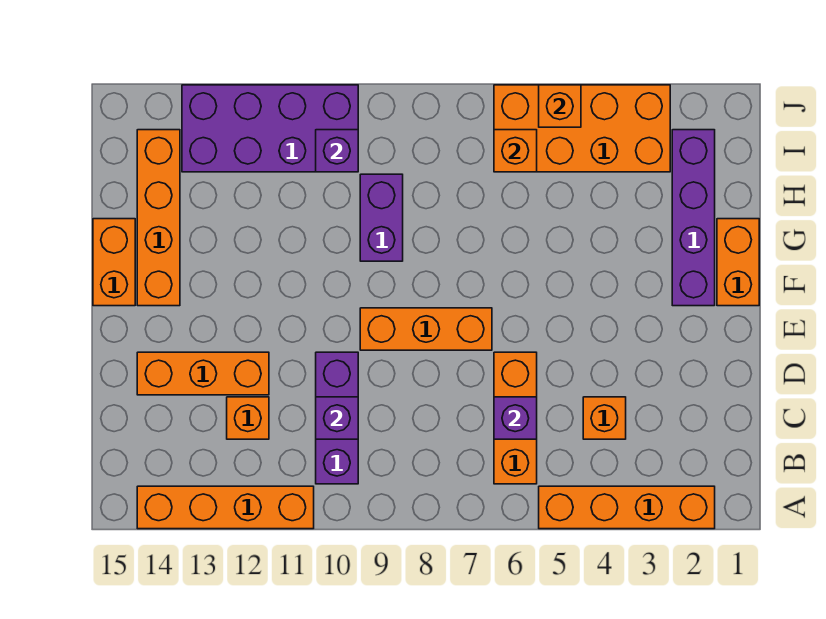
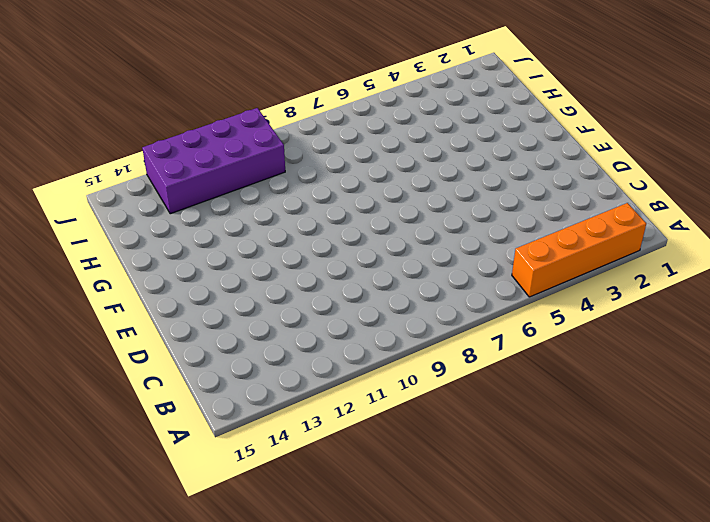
none -> orange brick A11:A14 level 1
none -> orange brick B6:D6 level 1
none -> purple brick B10:D10 level 1

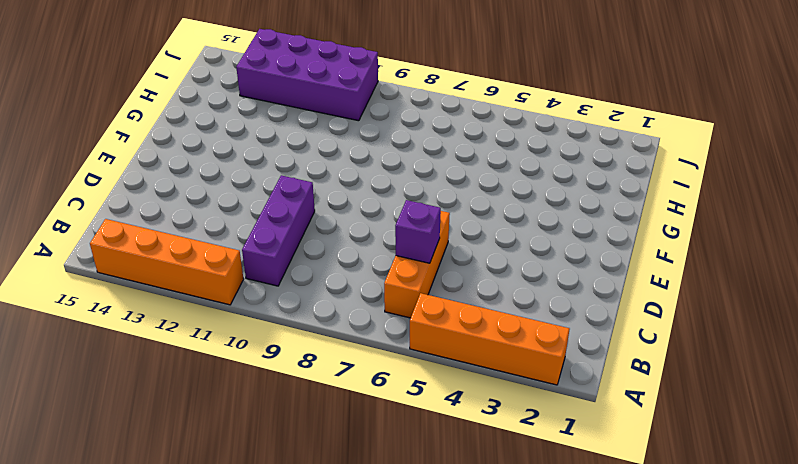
none -> orange brick C4 level 1
none -> orange brick C12 level 1
none -> orange brick D12:D14 level 1

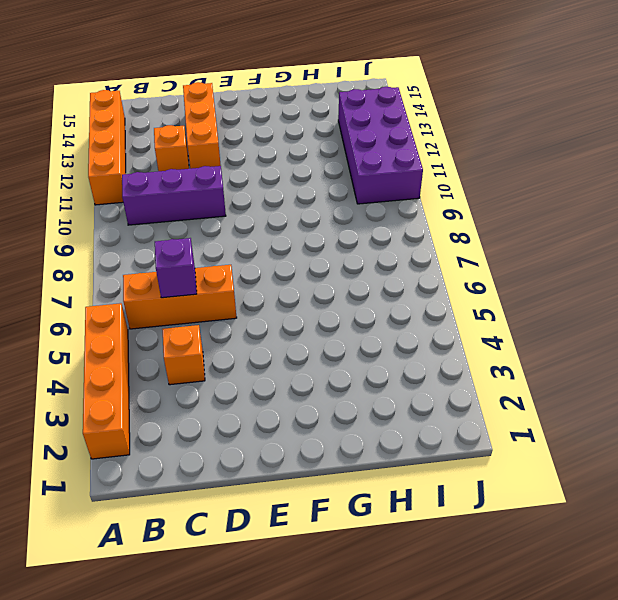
none -> orange brick E7:E9 level 1
none -> orange brick F1:G1 level 1
none -> purple brick F2:I2 level 1

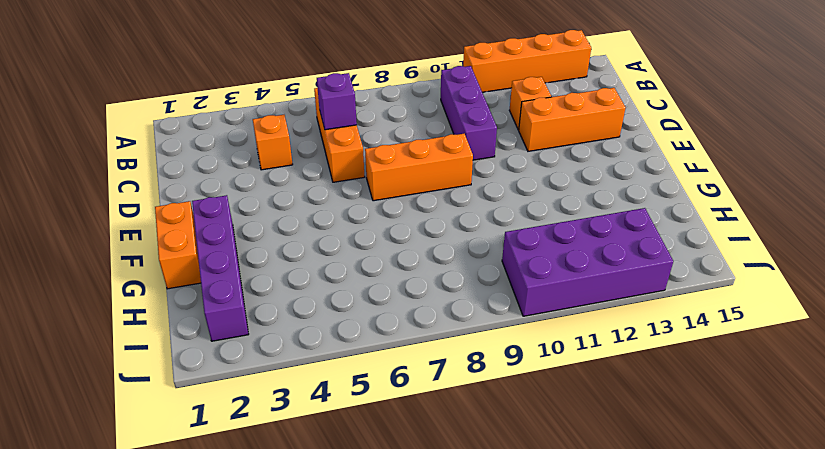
none -> orange brick A2:A5 level 1
none -> orange brick F14:I14 level 1
none -> orange brick F15:G15 level 1

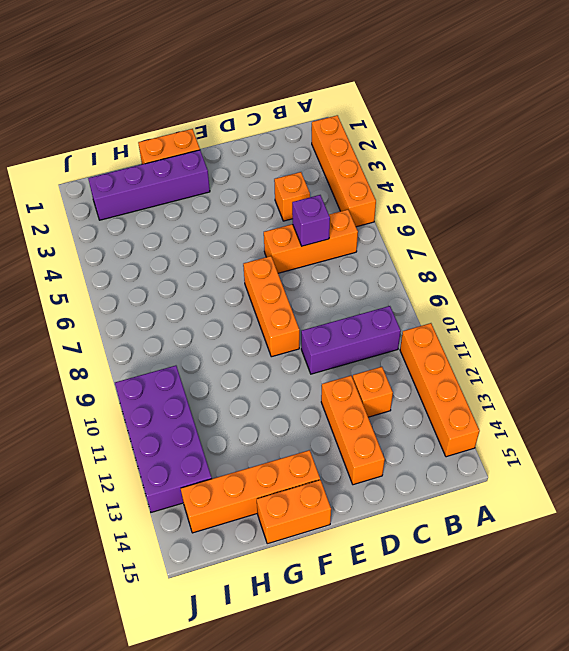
none -> purple brick G9:H9 level 1
none -> orange brick I3:J6 level 1
none -> purple brick C10 level 2

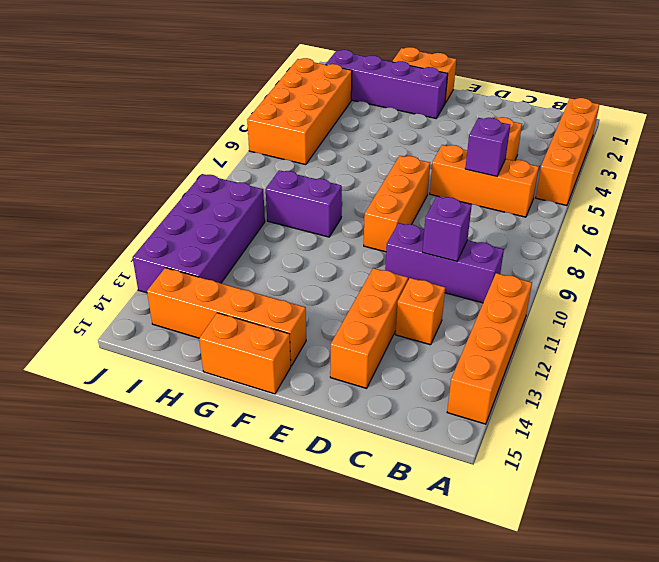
none -> orange brick I6 level 2
none -> purple brick I10 level 2
none -> orange brick J5 level 2

